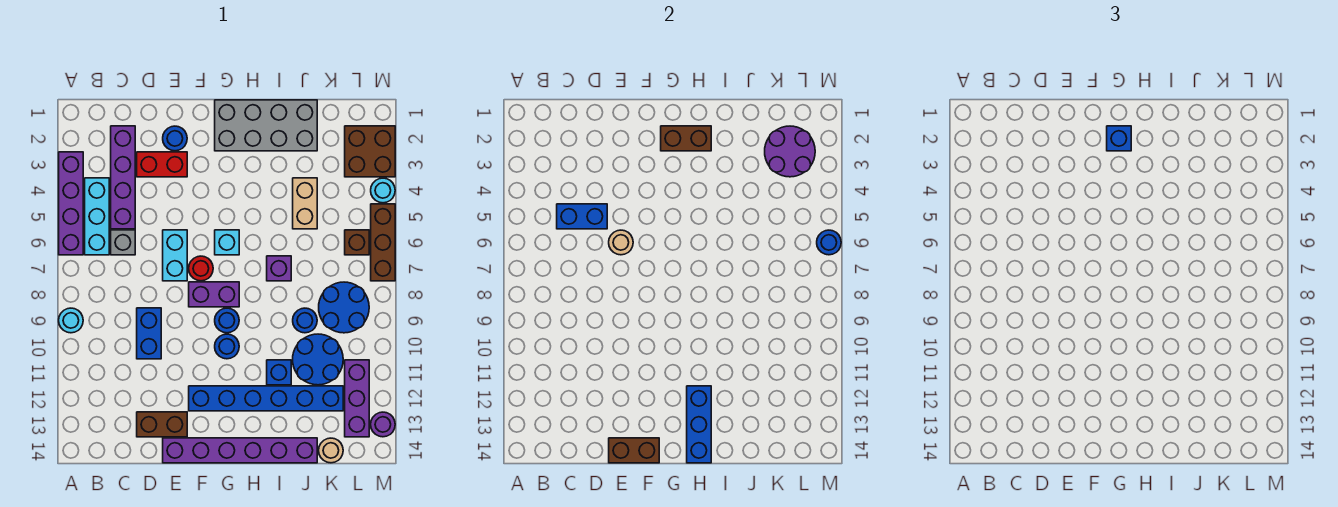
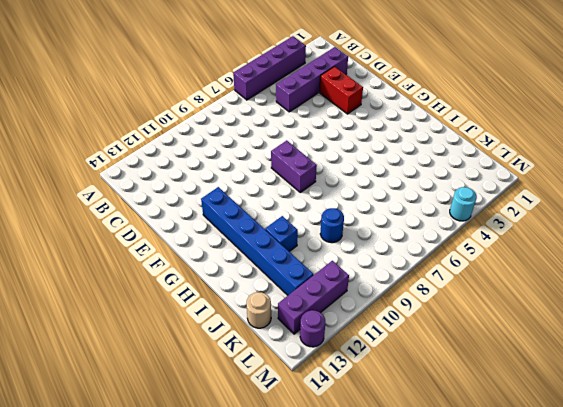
none -> cyan round brick A9 level 1
none -> cyan brick B4:B6 level 1
none -> grey brick C6 level 1
none -> blue brick D9:D10 level 1

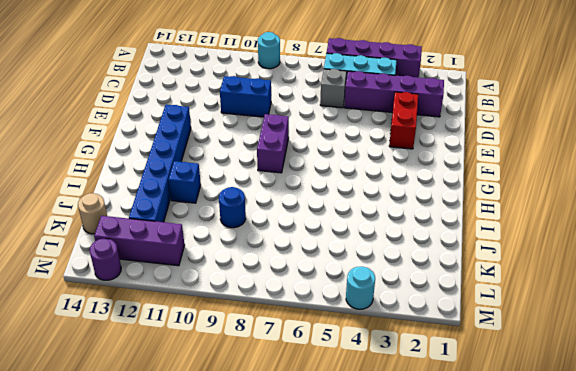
none -> brown brick D13:E13 level 1
none -> blue round brick E2 level 1
none -> cyan brick E6:E7 level 1
none -> purple brick E14:J14 level 1

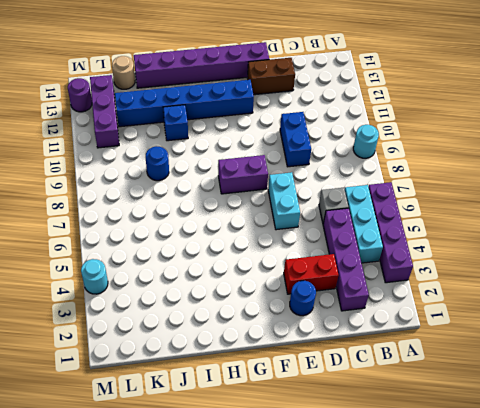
none -> red round brick F7 level 1
none -> grey brick G1:J2 level 1
none -> cyan brick G6 level 1
none -> blue round brick G9 level 1

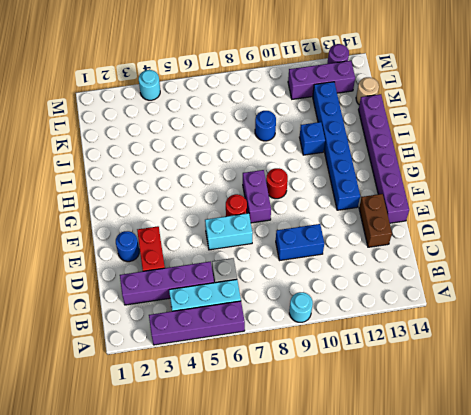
red round brick G9 level 1 -> blue round brick G9 level 1
none -> grey brick G1:J2 level 1
none -> cyan brick G6 level 1
none -> blue round brick G10 level 1
none -> purple brick I7 level 1

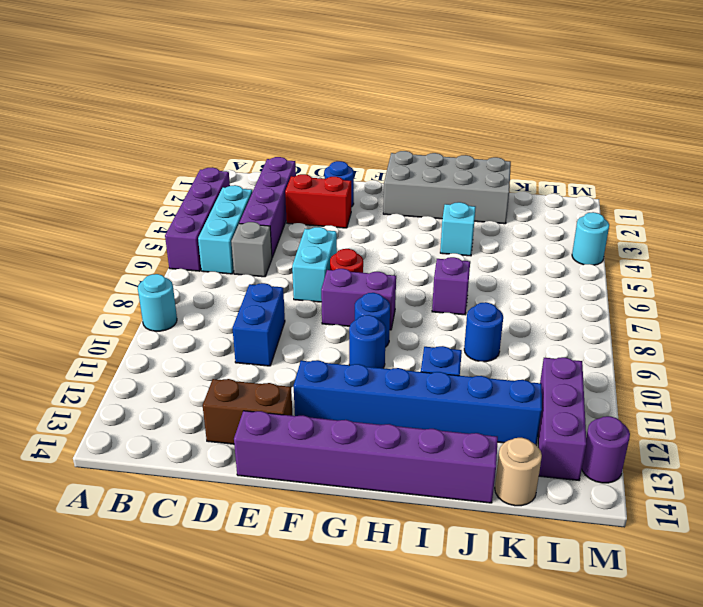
cyan brick I4 level 1 -> cyan brick G6 level 1
none -> tan brick J4:J5 level 1
none -> blue round brick J10:K11 level 1
none -> blue round brick K8:L9 level 1
none -> brown brick L2:M3 level 1

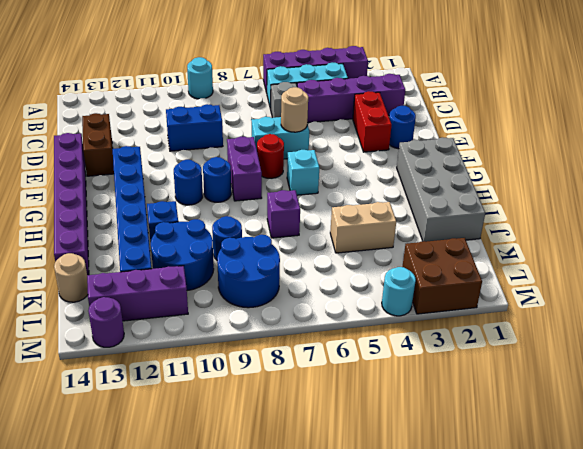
none -> brown brick L6 level 1
none -> brown brick M5:M7 level 1
none -> blue brick C5:D5 level 2
none -> brown brick E14:F14 level 2

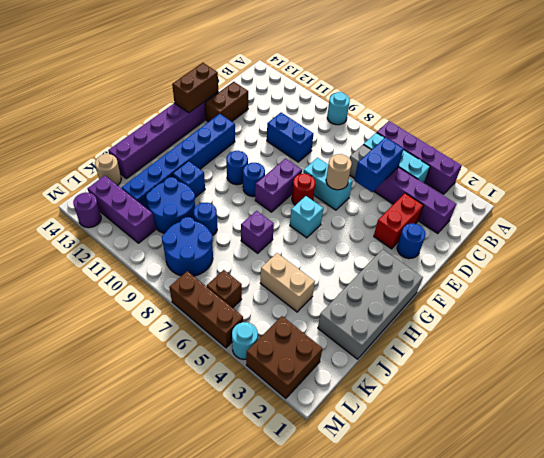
none -> brown brick G2:H2 level 2
none -> blue brick H12:H14 level 2
none -> purple round brick K2:L3 level 2
none -> blue round brick M6 level 2

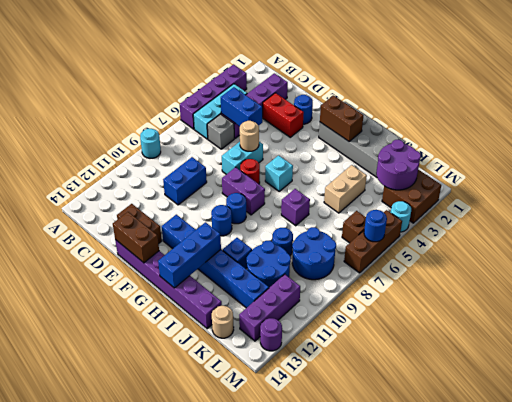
none -> blue brick G2 level 3

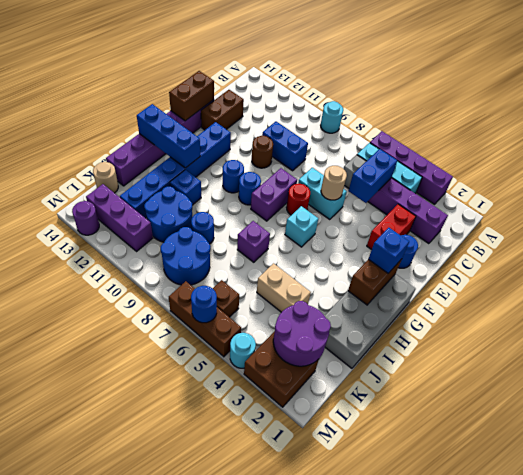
brown round brick E10 level 1 -> none

